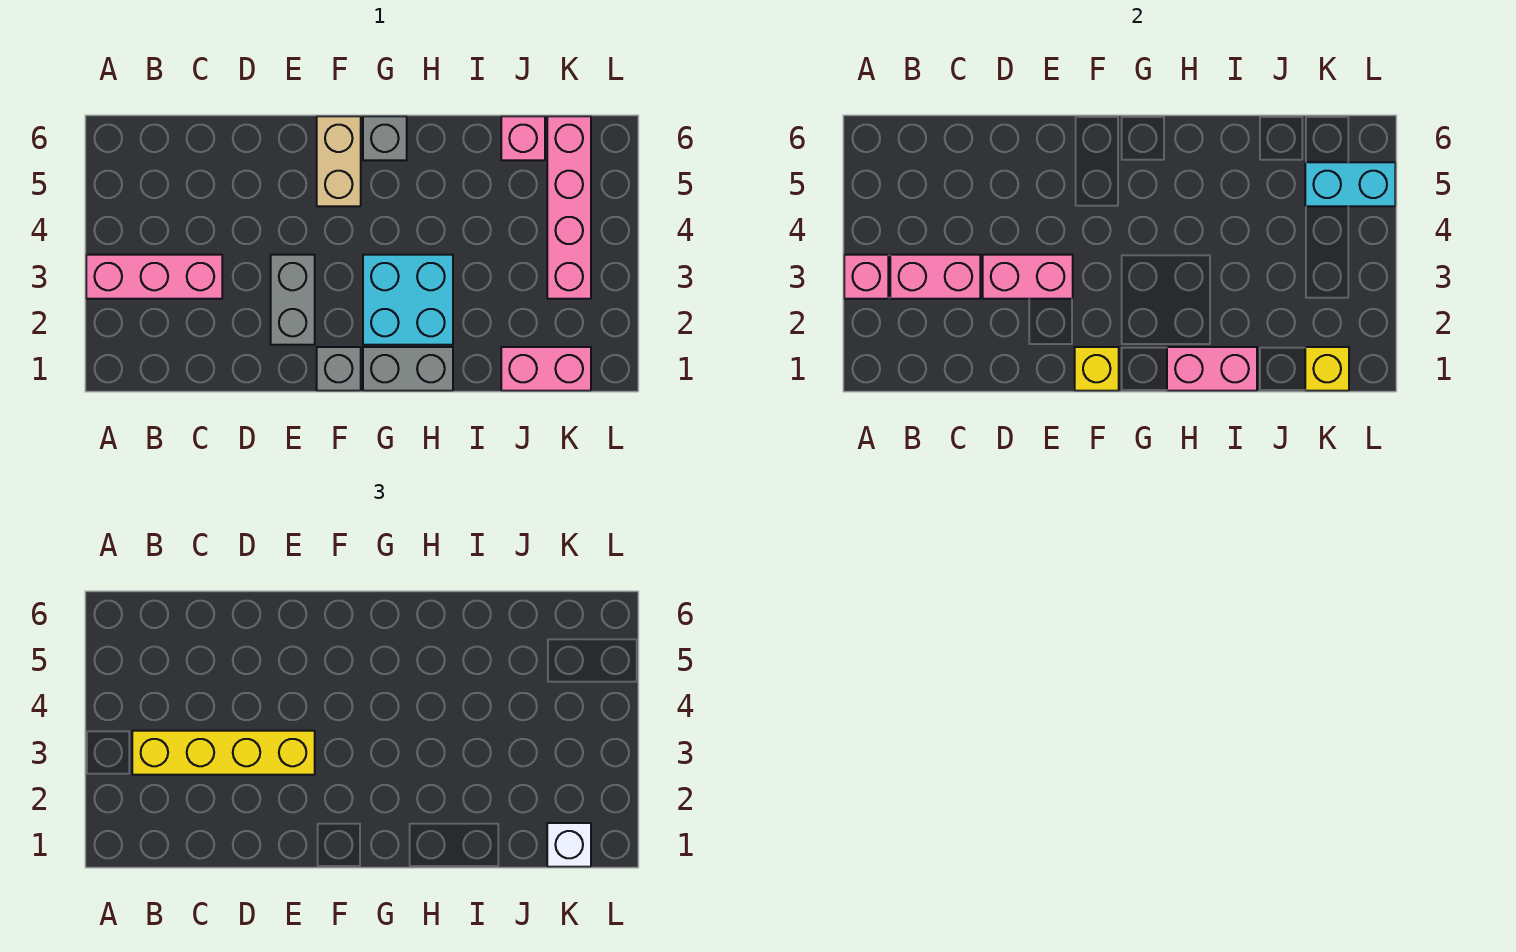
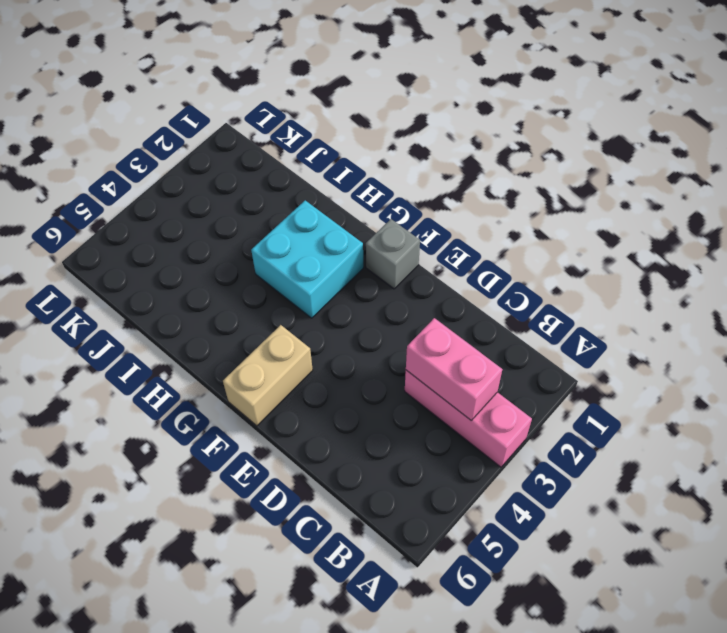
none -> grey brick E2:E3 level 1
none -> grey brick G1:H1 level 1
none -> grey brick G6 level 1

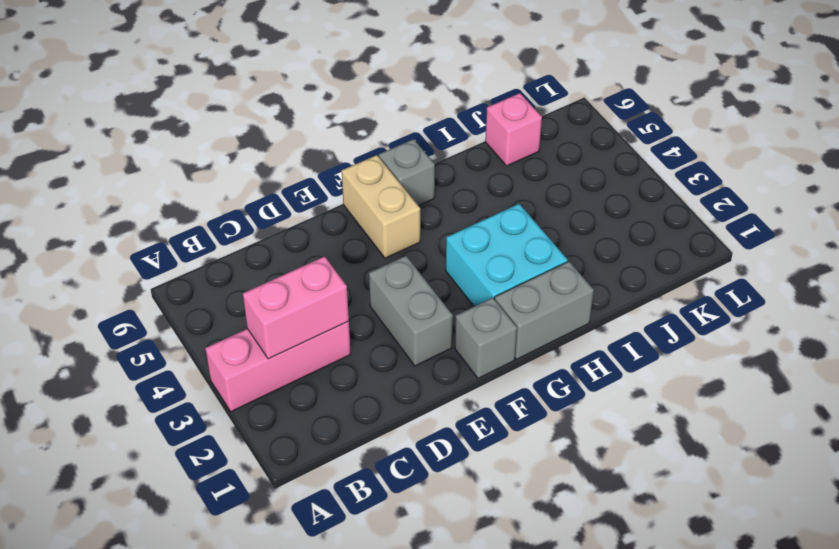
none -> pink brick J1:K1 level 1
none -> pink brick K3:K6 level 1
none -> pink brick A3 level 2

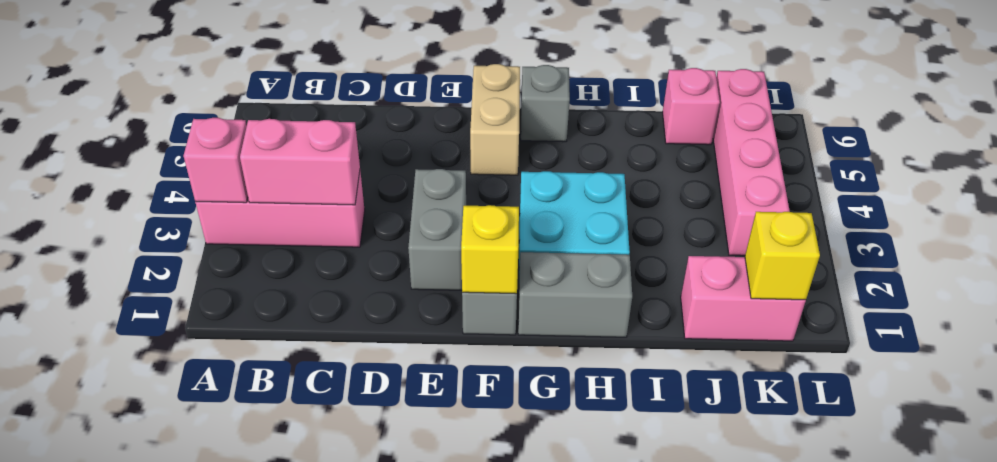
none -> pink brick D3:E3 level 2
none -> pink brick H1:I1 level 2
none -> cyan brick K5:L5 level 2

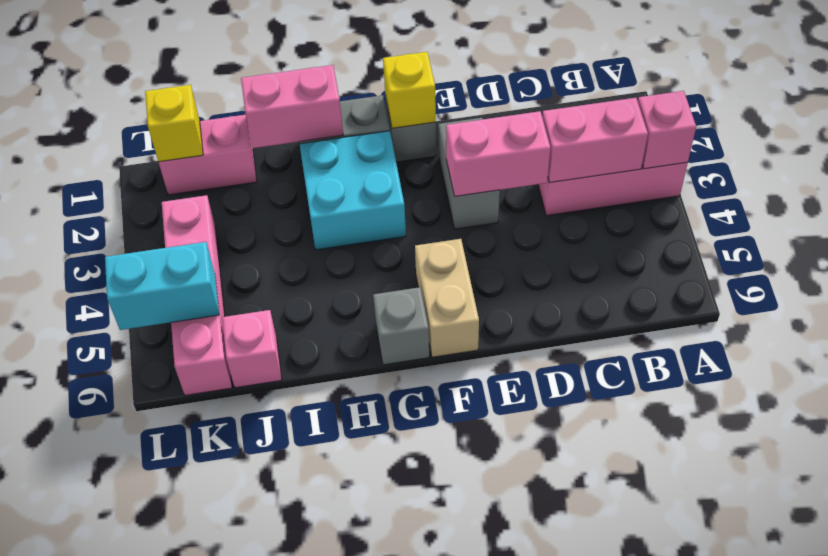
none -> yellow brick B3:E3 level 3
none -> white brick K1 level 3

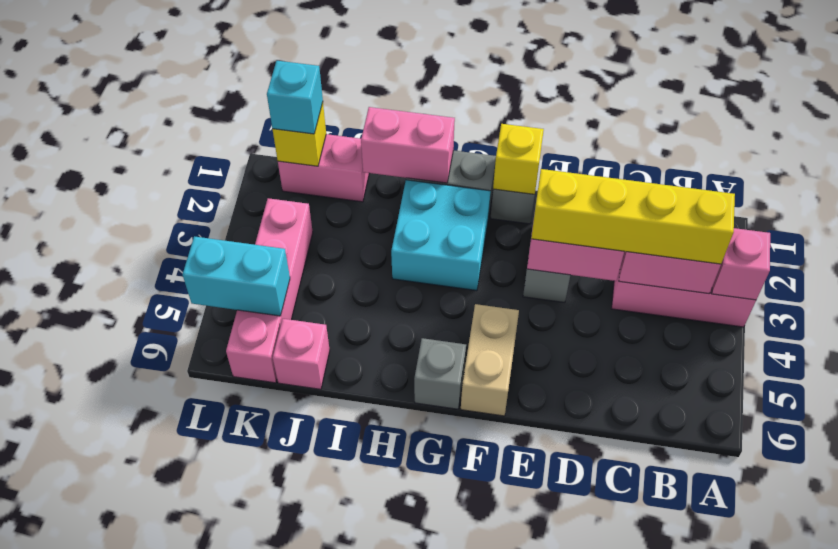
cyan brick K1 level 3 -> white brick K1 level 3

